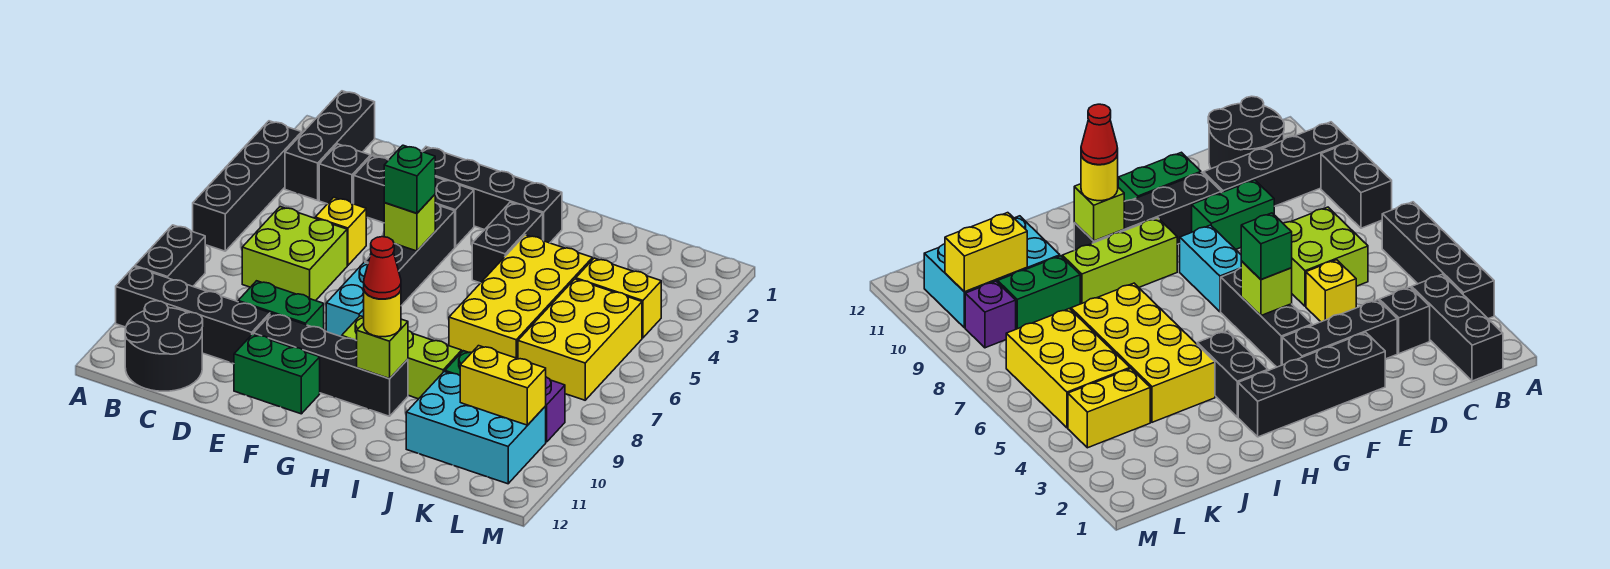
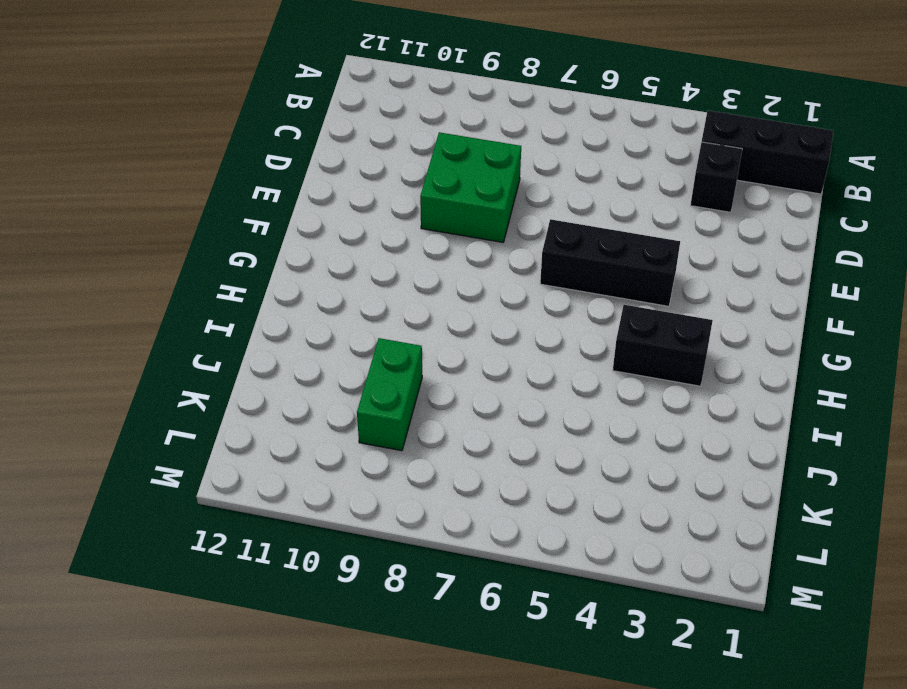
green brick D8:E9 level 1 -> green brick D9:E9 level 1
none -> black brick A3:A6 level 1
none -> black brick A8:A9 level 1
none -> black brick A10:D10 level 1

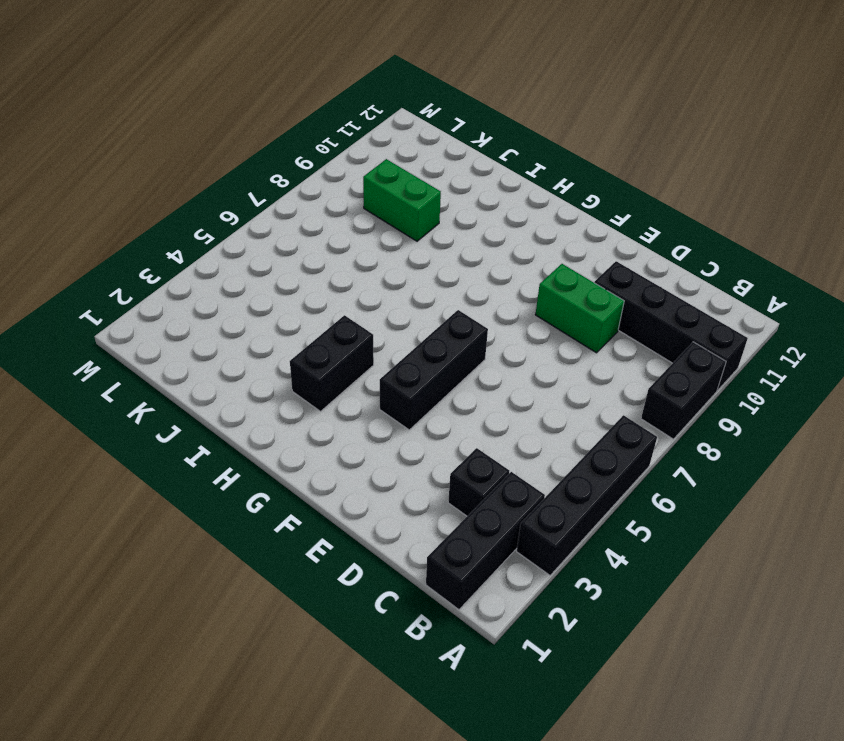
none -> black round brick B11:C12 level 1
none -> lime brick C6:D7 level 1
none -> black brick D3:F3 level 1

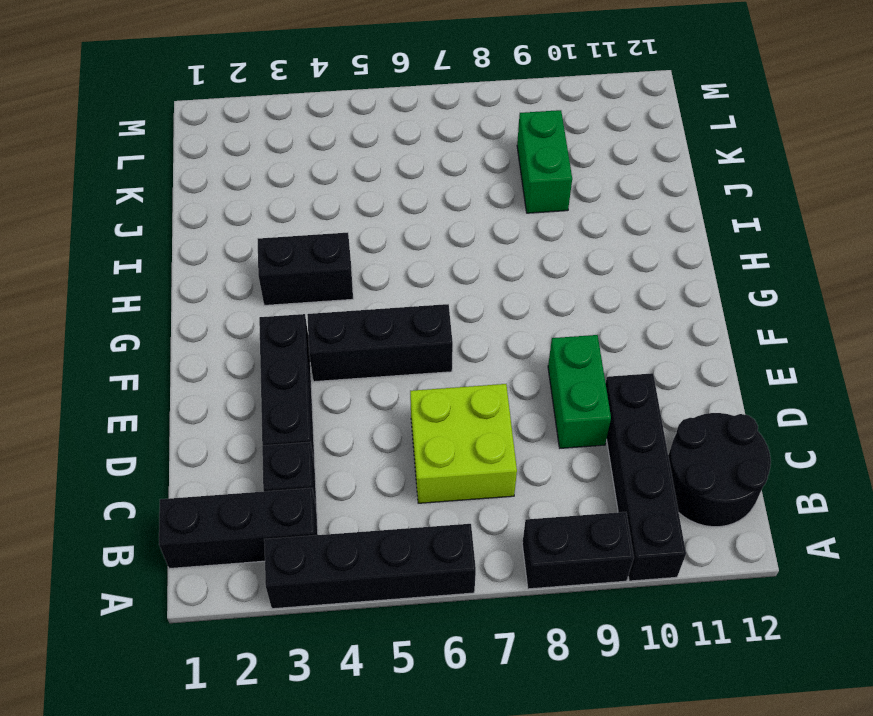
none -> yellow brick D5 level 1
none -> black brick E2:H2 level 1
none -> black brick E10:H10 level 1

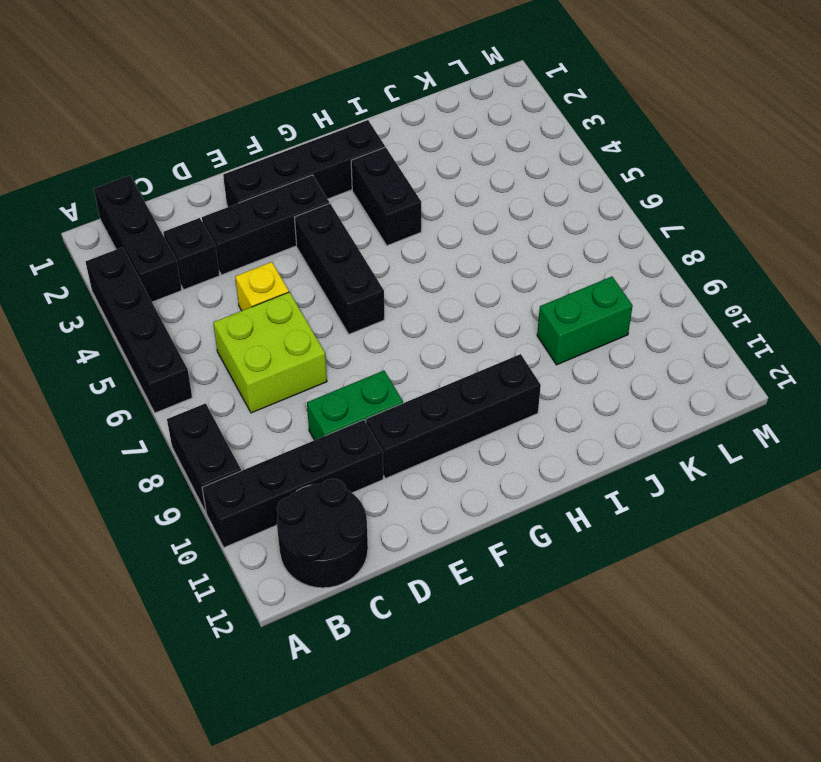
none -> green brick E11:F11 level 1
none -> cyan brick F7:F8 level 1
none -> lime brick G9:I9 level 1

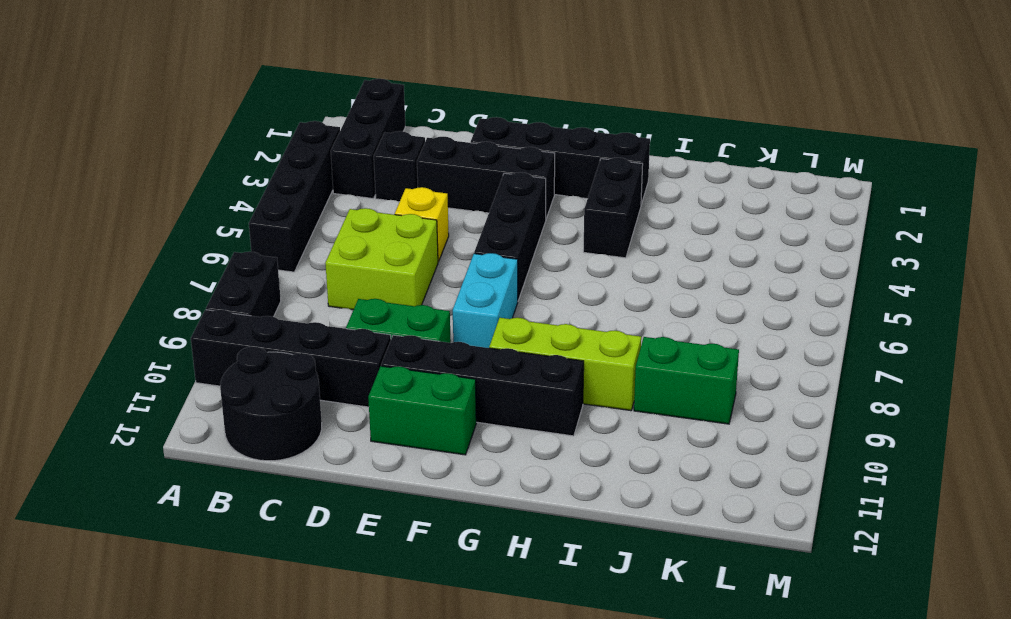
none -> yellow brick I4:J7 level 1
none -> cyan brick J10:L11 level 1
none -> yellow brick K4:L4 level 1

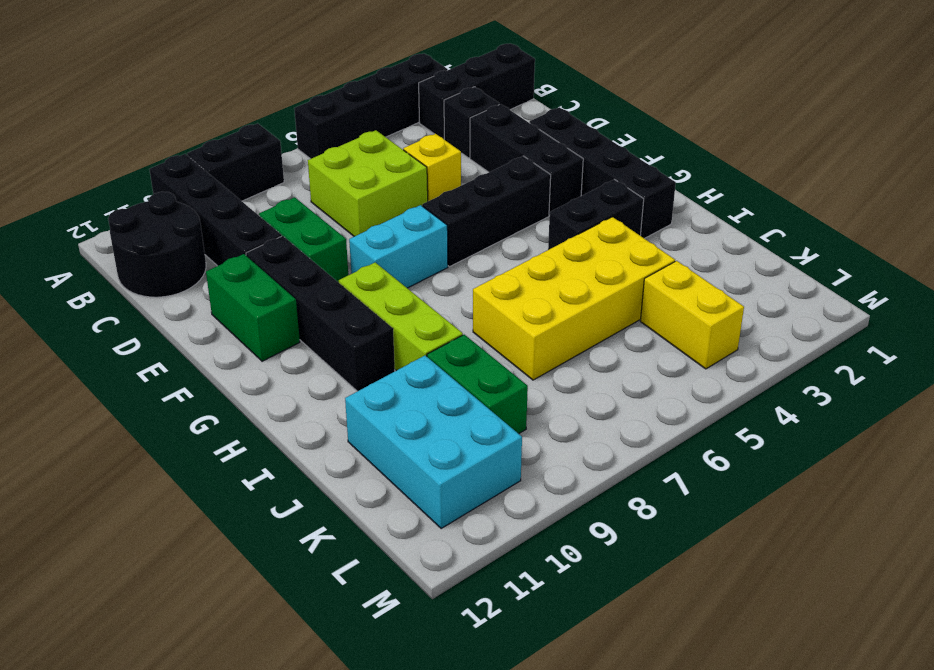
none -> yellow brick K5:L7 level 1
none -> purple brick L9 level 1
none -> lime brick F5 level 2

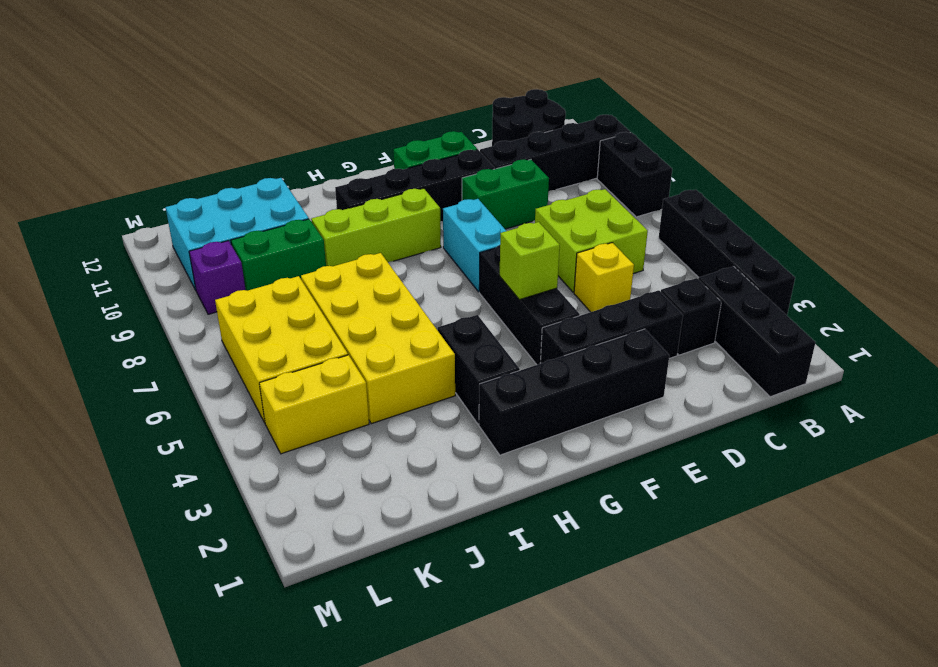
none -> lime brick H10 level 2
none -> yellow brick K10:L10 level 2
none -> green brick F5 level 3

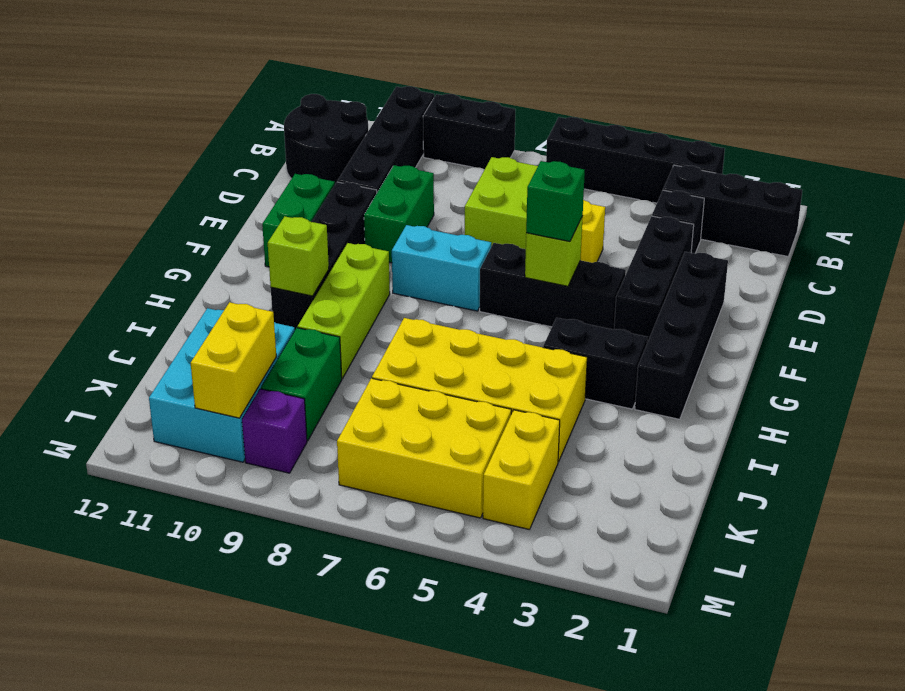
none -> yellow round brick H10 level 3
none -> red cone H10 level 4

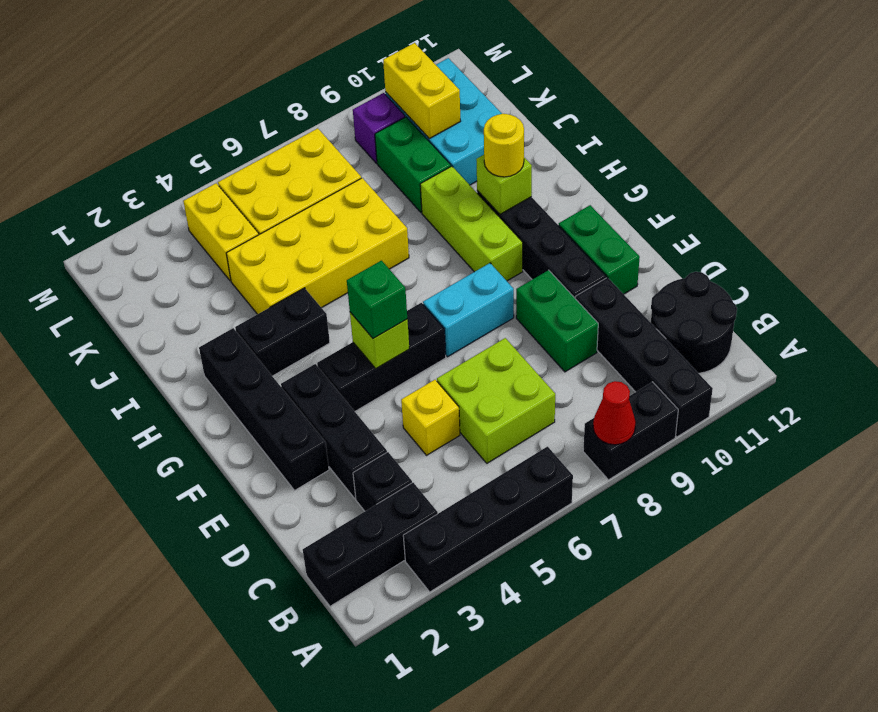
red cone A8 level 2 -> red cone H10 level 4

